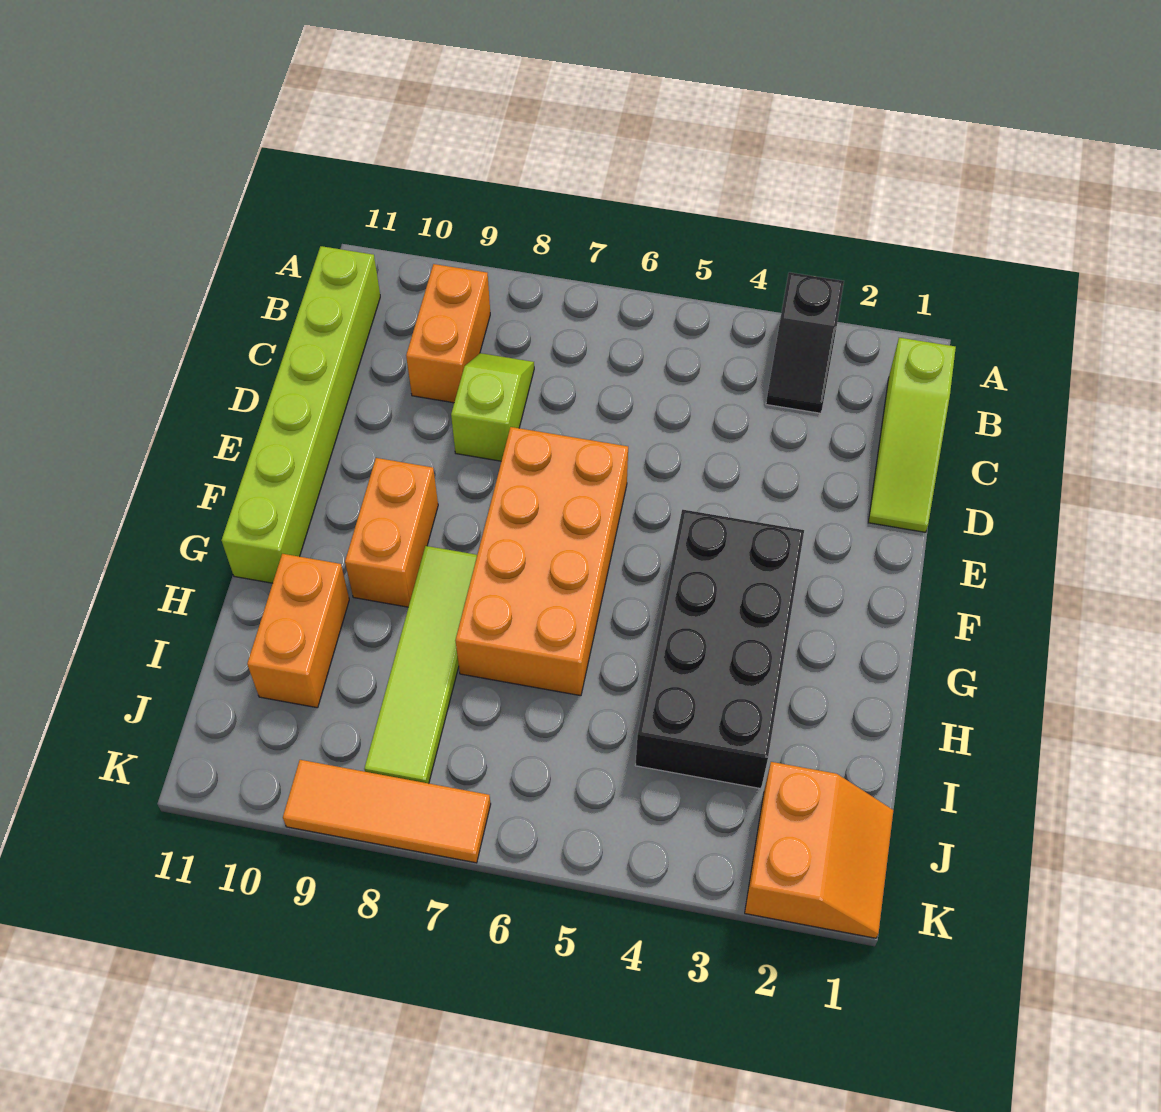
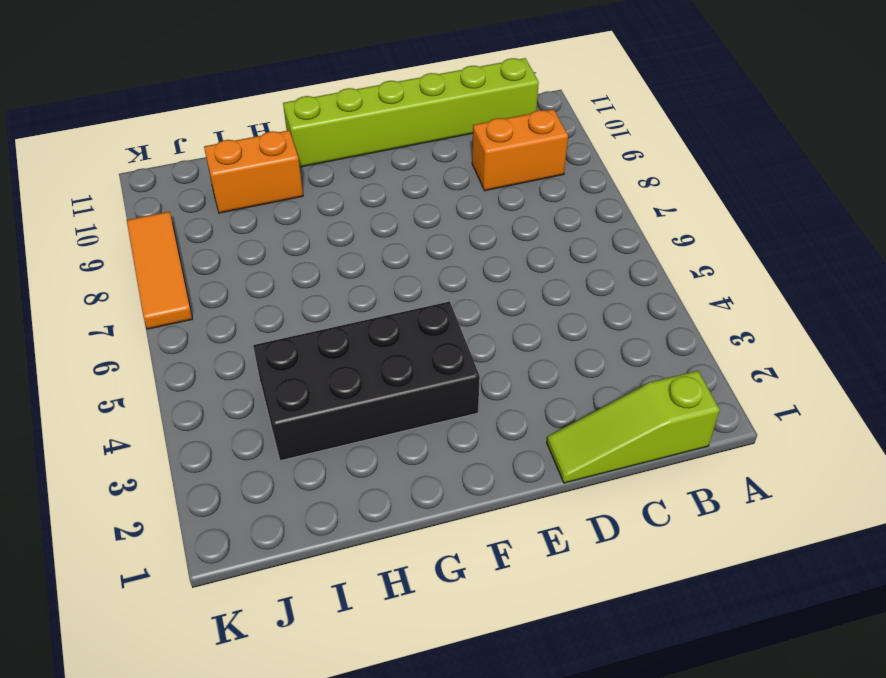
none -> black slope A3:B3 level 1 top A
none -> lime slope C8:D8 level 1 top D
none -> orange brick E6:H7 level 1

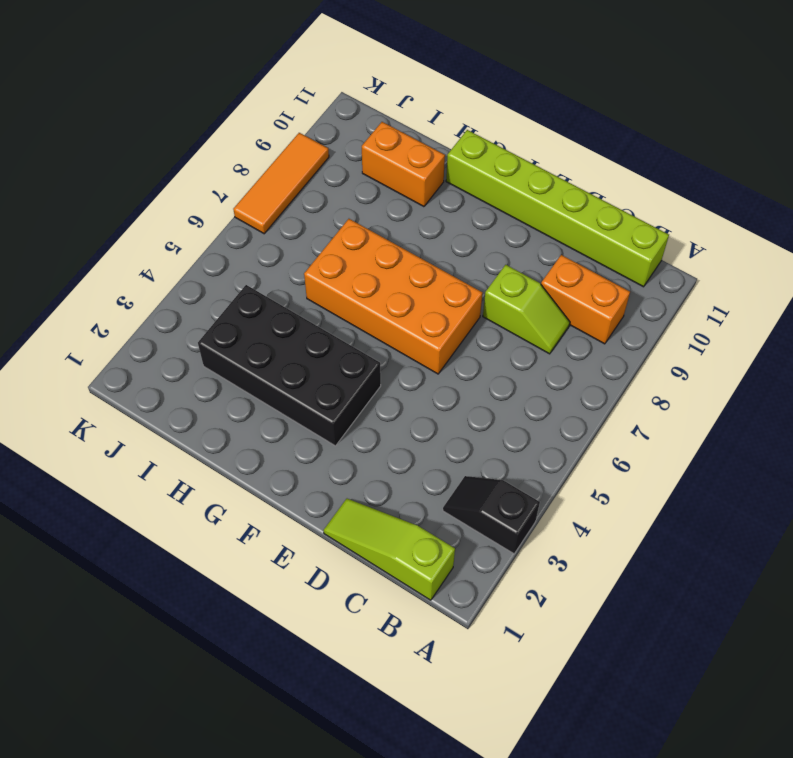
none -> orange brick F9:G9 level 1
none -> lime tile G8:J8 level 1
none -> orange slope J1:K2 level 1 top 2

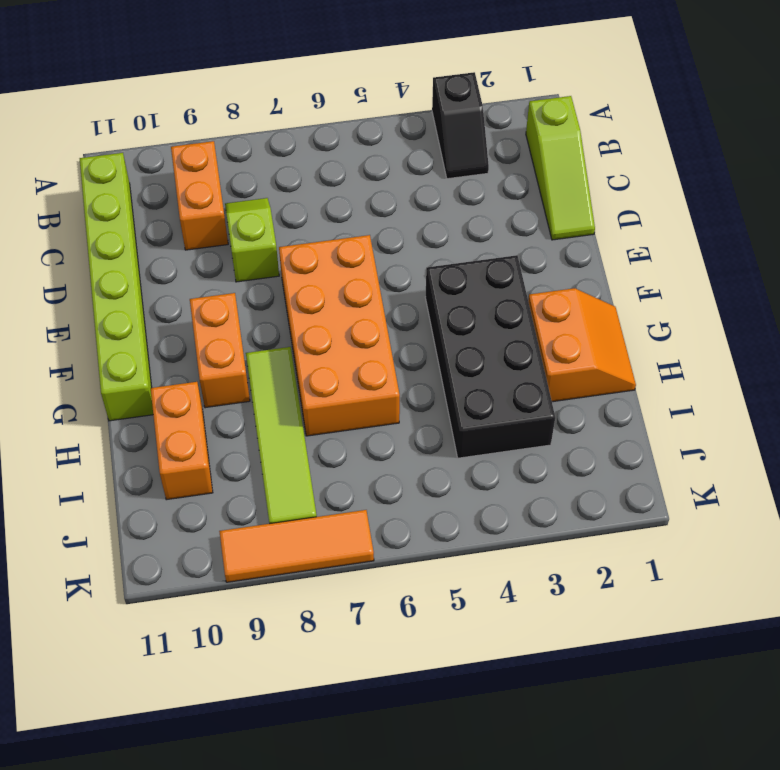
orange slope G1:H2 level 1 top 2 -> orange slope J1:K2 level 1 top 2

